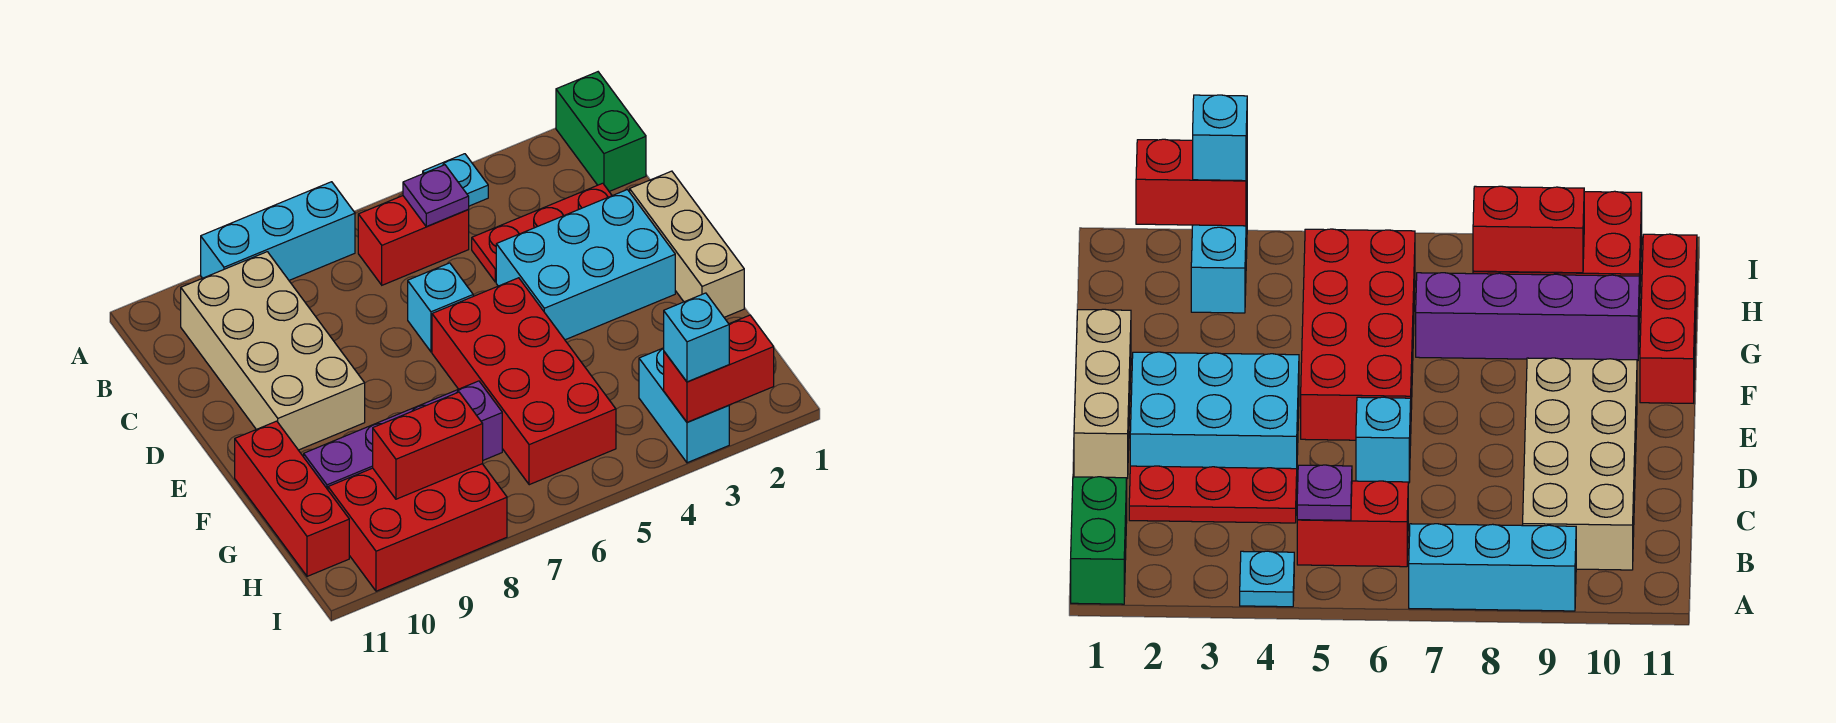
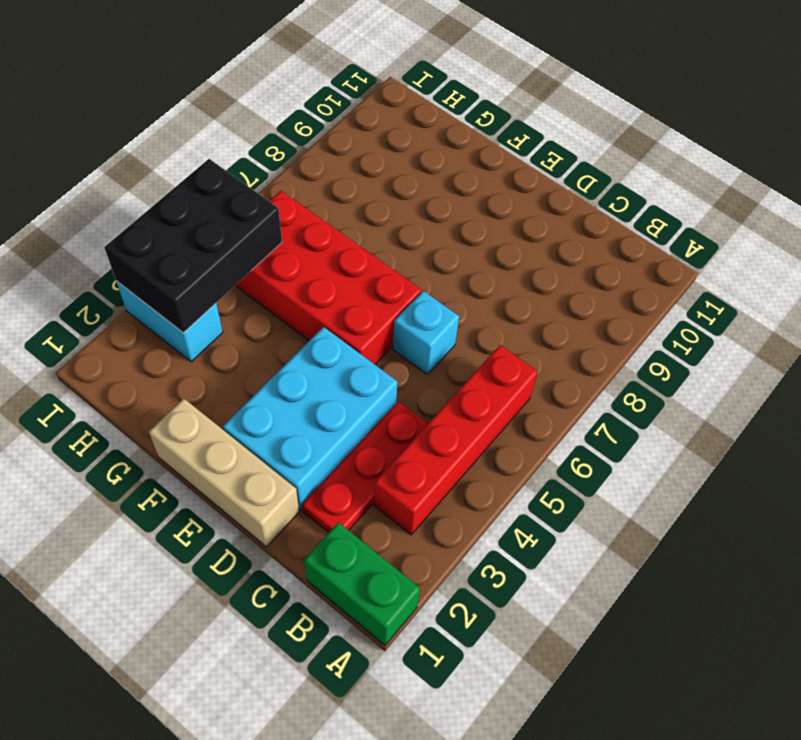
red brick B3:B6 level 1 -> red brick B5:B6 level 1
black brick H3:I5 level 2 -> red brick I2:I3 level 2
none -> cyan plate A4 level 1
none -> cyan brick A7:A9 level 1
none -> tan brick B9:E10 level 1

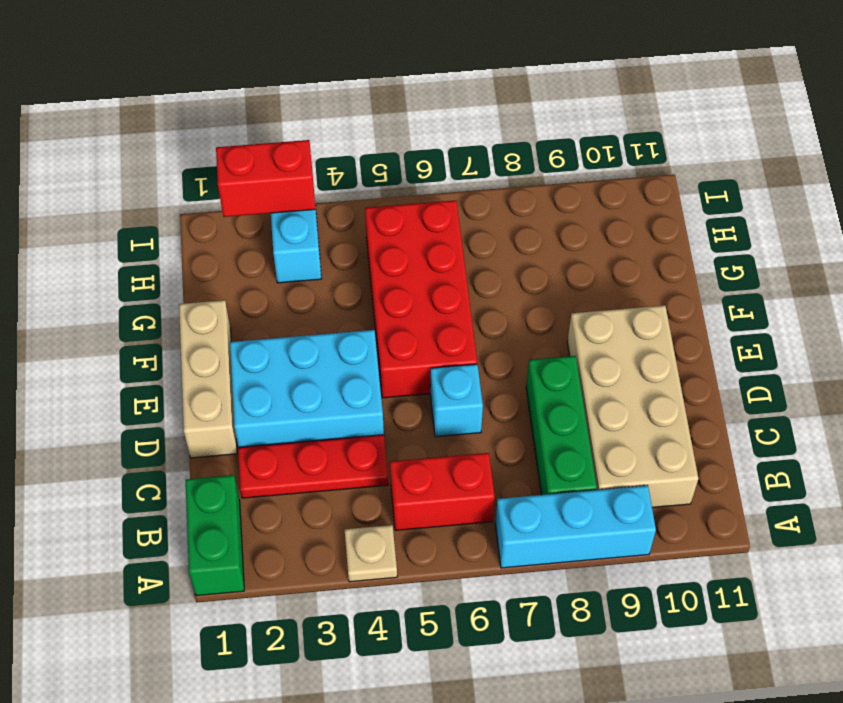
tan plate A4 level 1 -> cyan plate A4 level 1
green brick B8:D8 level 1 -> none
none -> red brick F11:H11 level 1
none -> purple brick G7:G10 level 1
none -> red brick H8:I10 level 1

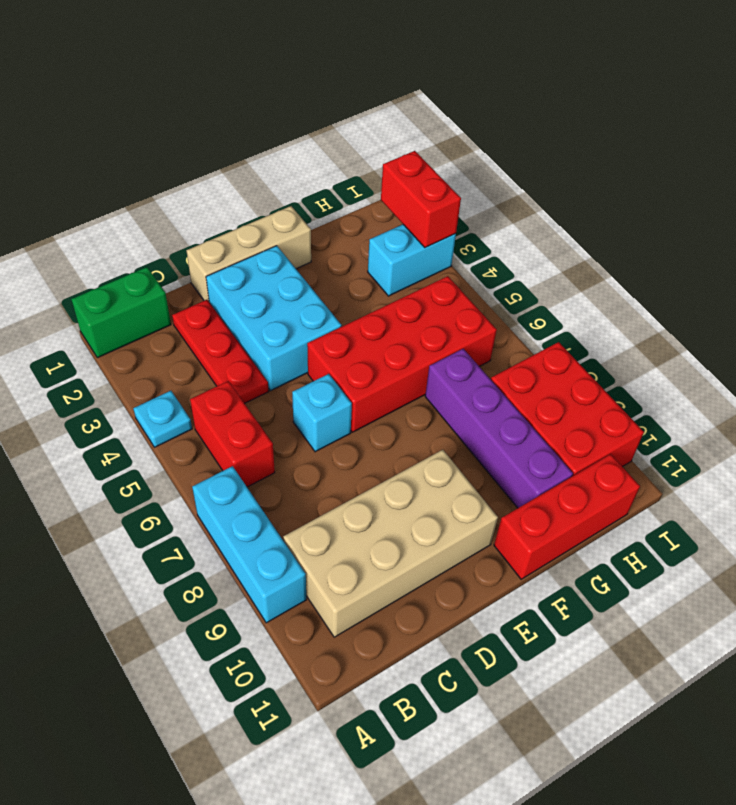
none -> purple plate B5 level 2
none -> red brick H8:H9 level 2
none -> cyan brick I3 level 3

